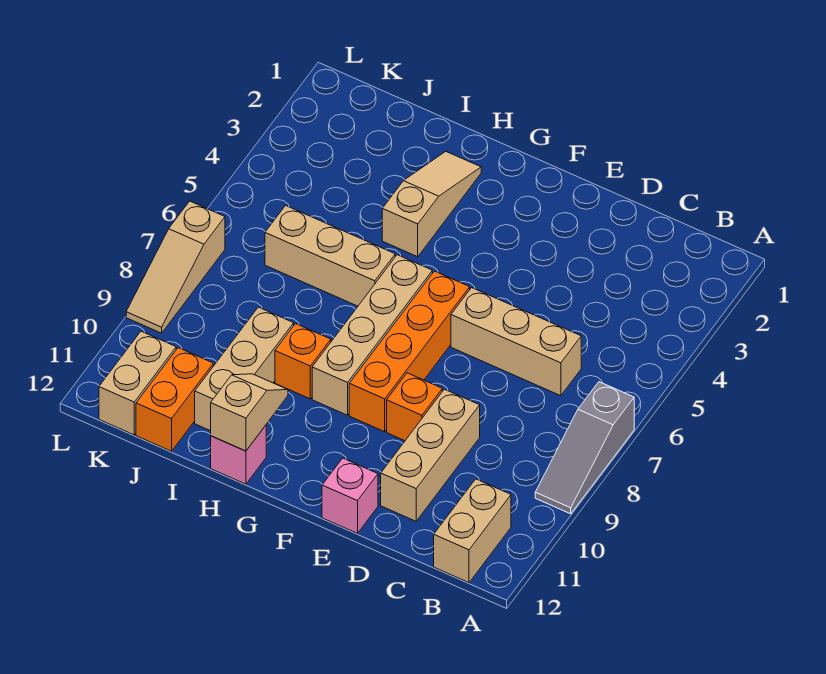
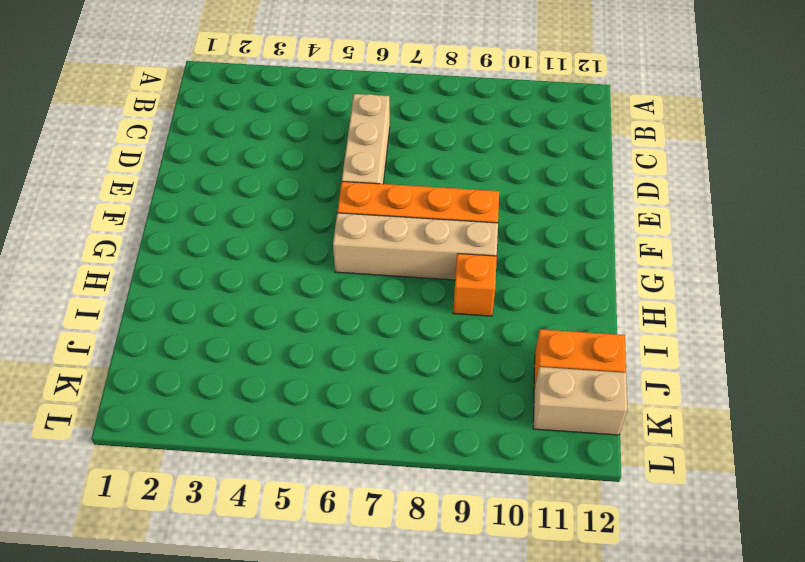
none -> grey slope A7:A9 level 1 top 7
none -> tan brick B11:B12 level 1
none -> tan brick D9:D11 level 1

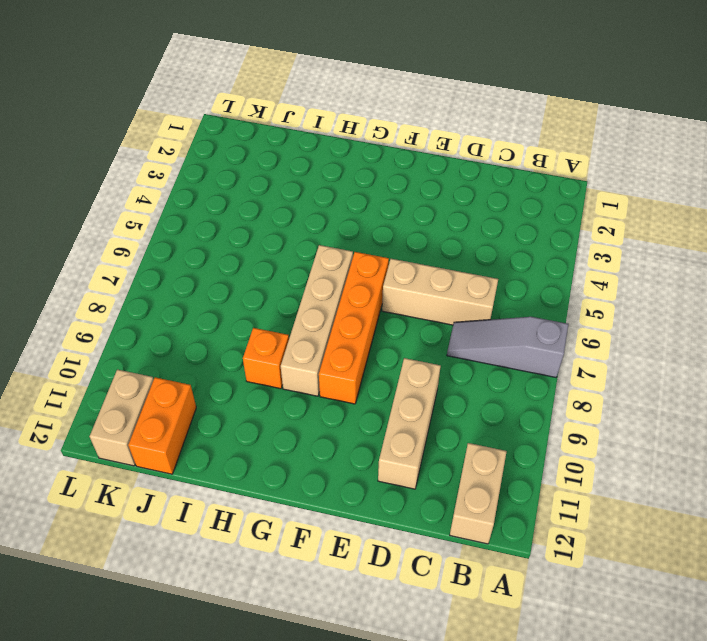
grey slope A7:C7 level 1 top A -> grey slope A7:A9 level 1 top 7
none -> orange brick E9 level 1
none -> pink brick E12 level 1
none -> tan slope H2:H4 level 1 top 4

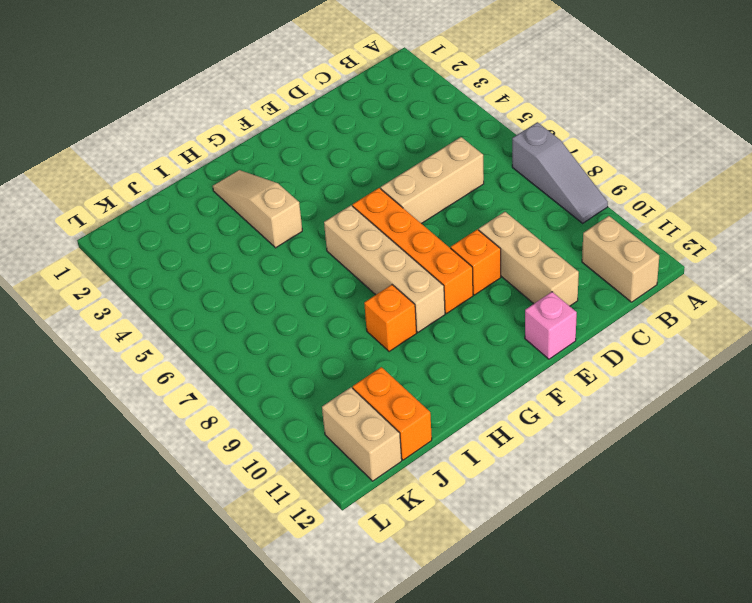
none -> tan brick H6:J6 level 1
none -> pink brick H12 level 1
none -> tan brick I9:I11 level 1

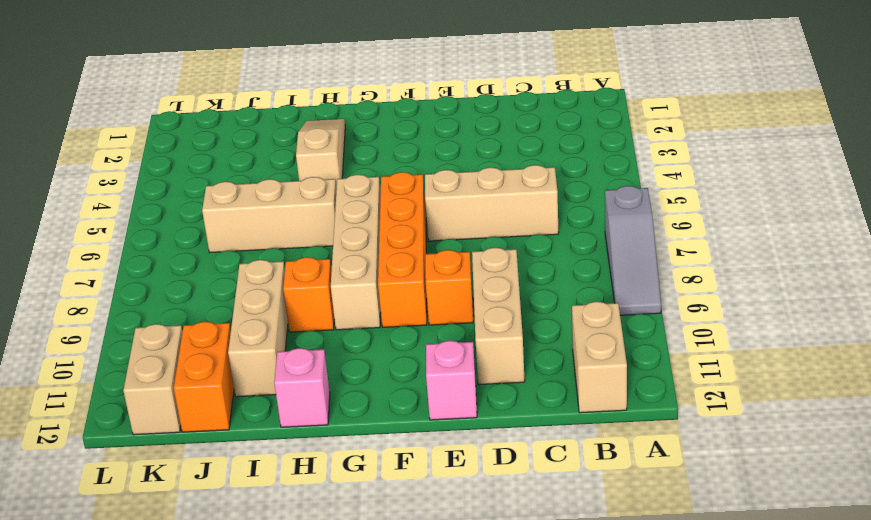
none -> tan slope L7:L9 level 1 top 7
none -> tan slope H11:H12 level 2 top 12

